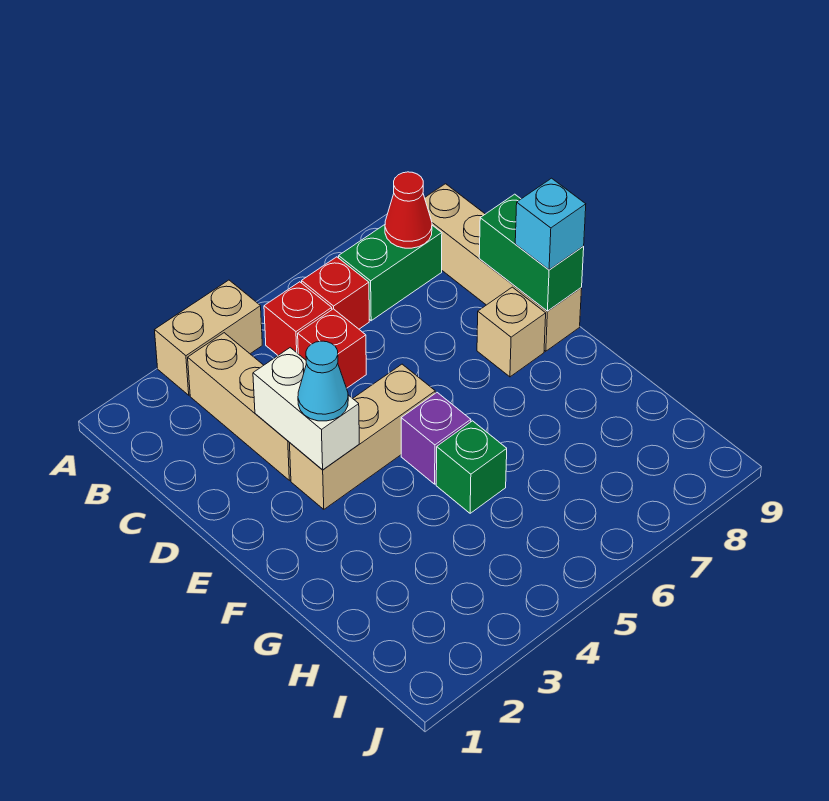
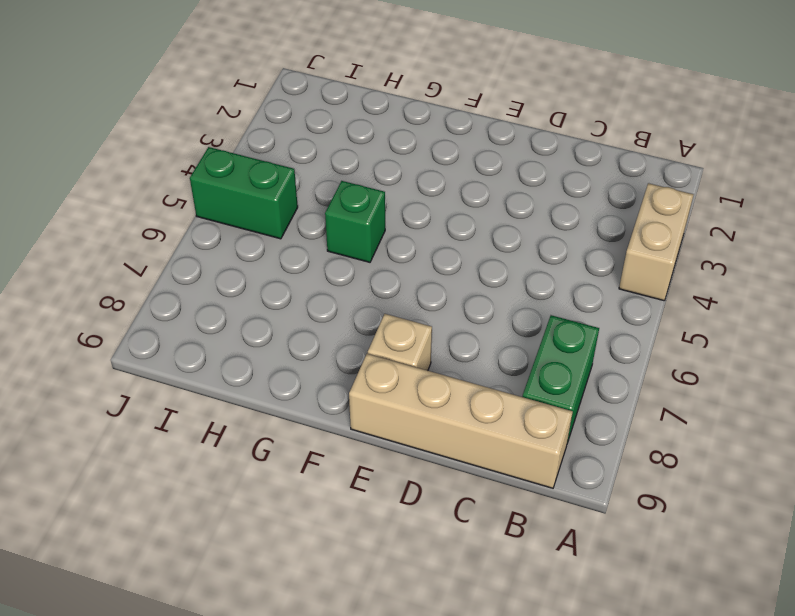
green brick I5:J5 level 1 -> green brick D9:E9 level 2
none -> tan brick B3:D3 level 1
none -> red brick B5 level 1
none -> red brick B6 level 1

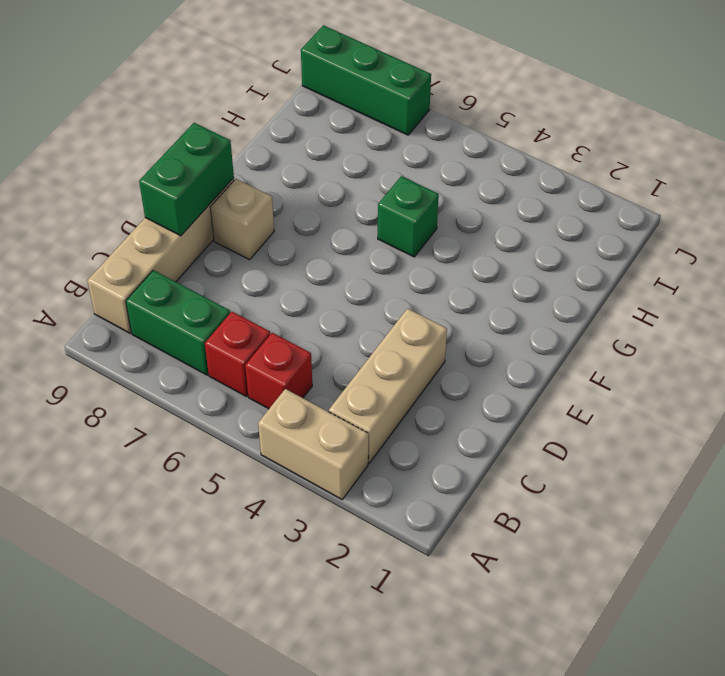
green brick J7:J9 level 1 -> none
none -> red brick C5 level 1
none -> tan brick E3:E5 level 1
none -> purple brick F5 level 1

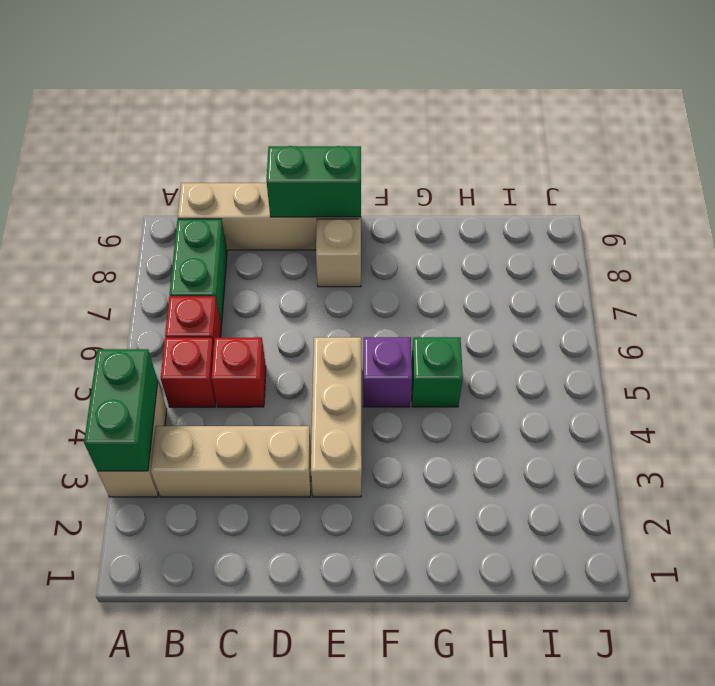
green brick A3:A4 level 2 -> none
none -> red cone B8 level 2
none -> white brick D3:E3 level 2
none -> cyan cone E3 level 3

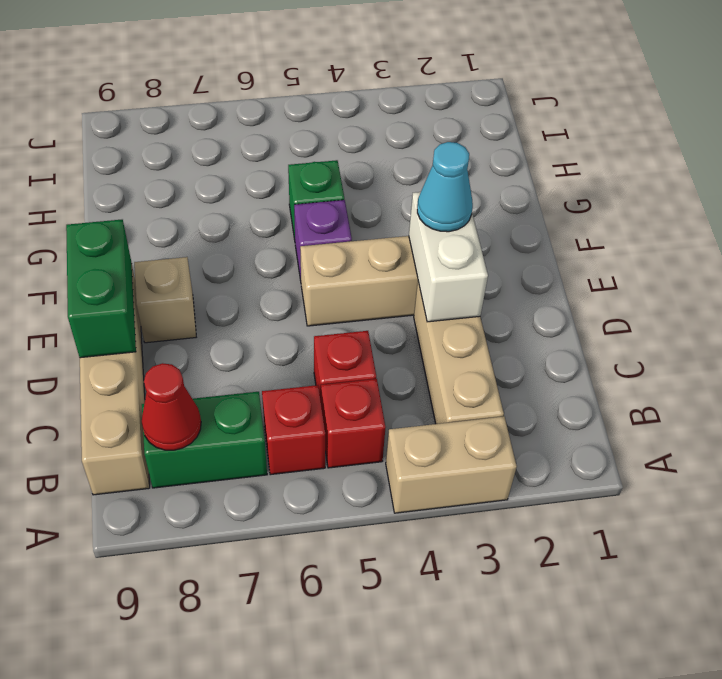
none -> cyan brick E9 level 3

